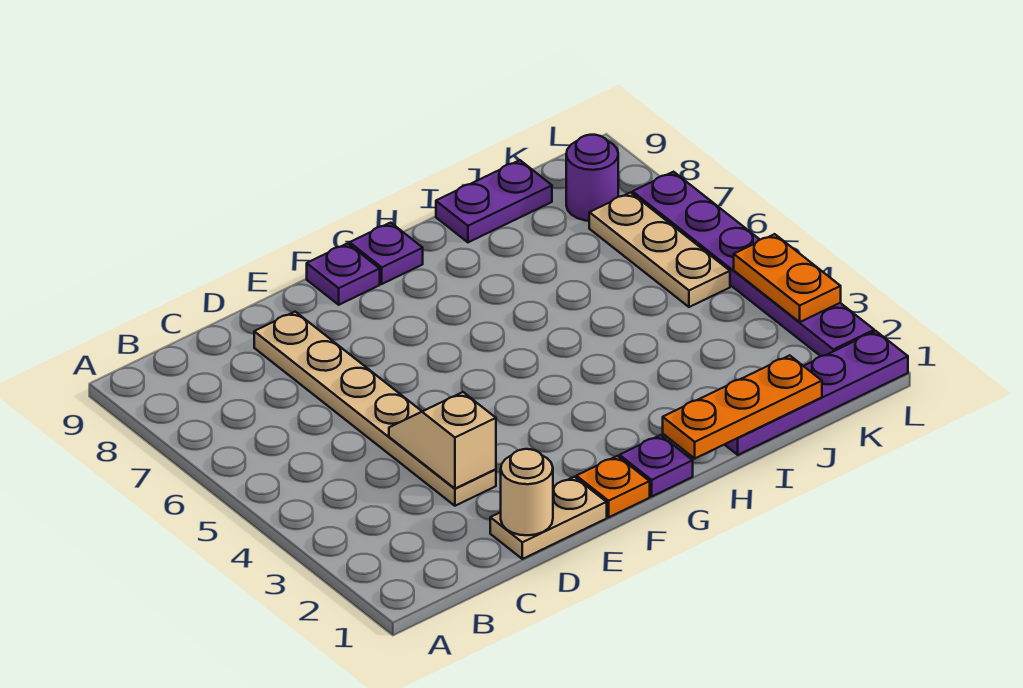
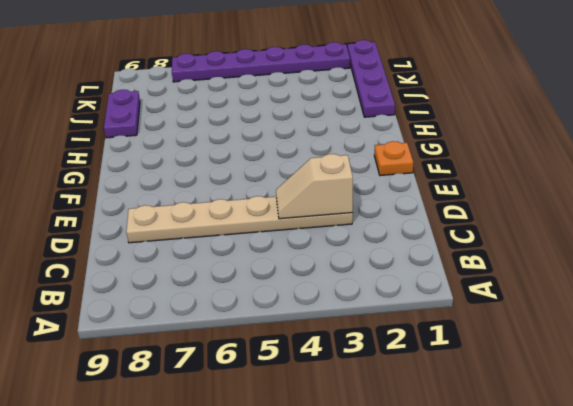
none -> tan plate D1:E1 level 1
none -> purple plate F9 level 1
none -> purple plate G1 level 1

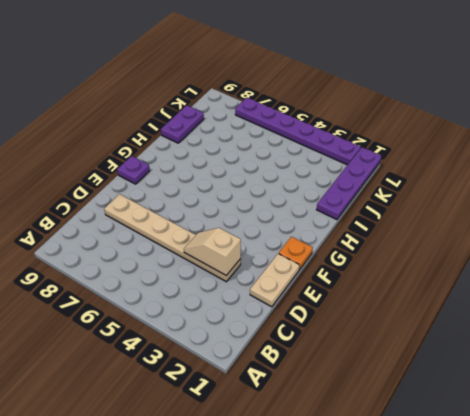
none -> purple plate G1 level 1
none -> purple plate G9 level 1
none -> tan plate K5:K7 level 1

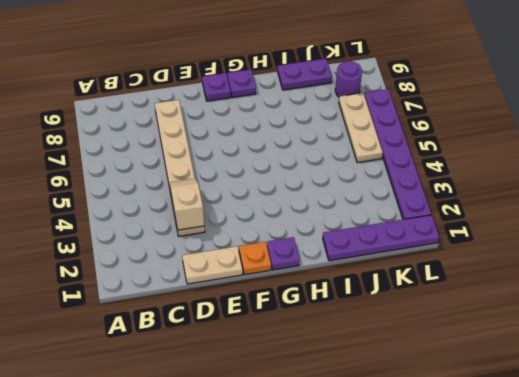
none -> tan round brick D1 level 2
none -> orange plate H1:J1 level 2
none -> orange plate L3:L4 level 2

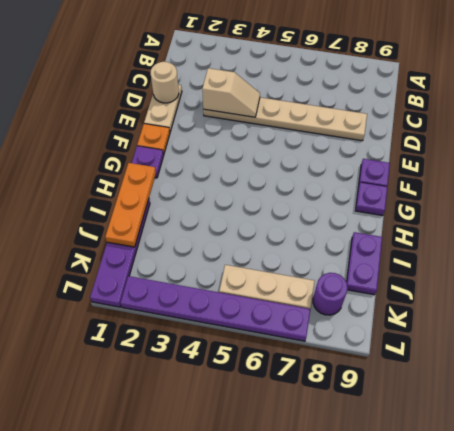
none -> orange plate L3:L4 level 2

